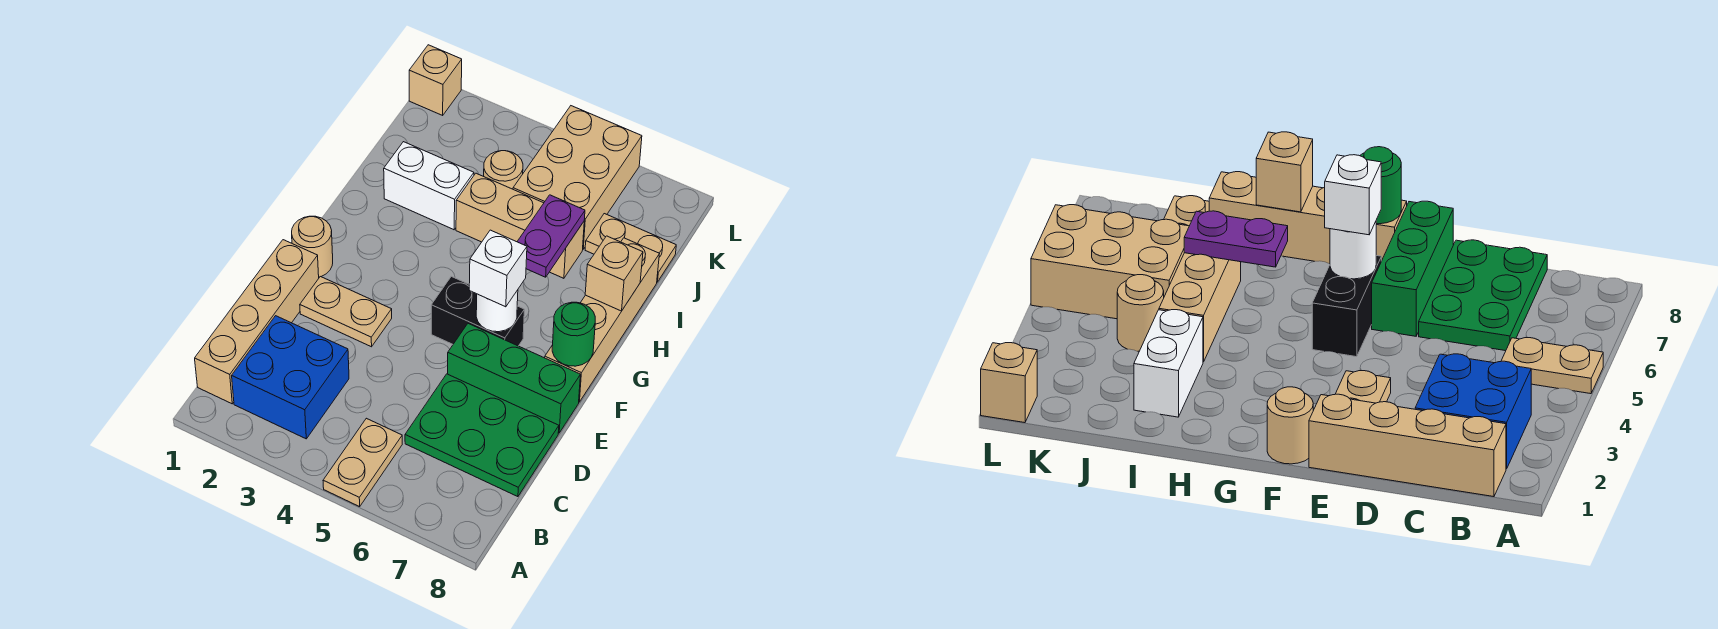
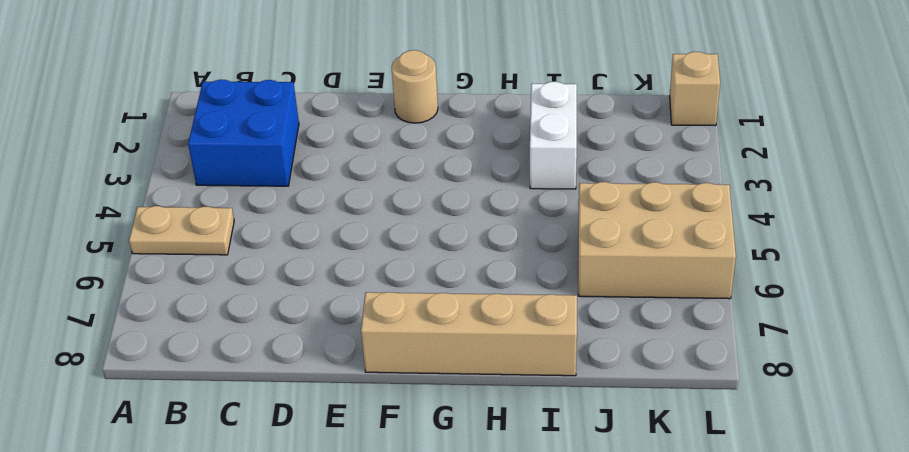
none -> tan brick B1:E1 level 1
none -> green plate C6:D8 level 1
none -> tan plate E2:E3 level 1

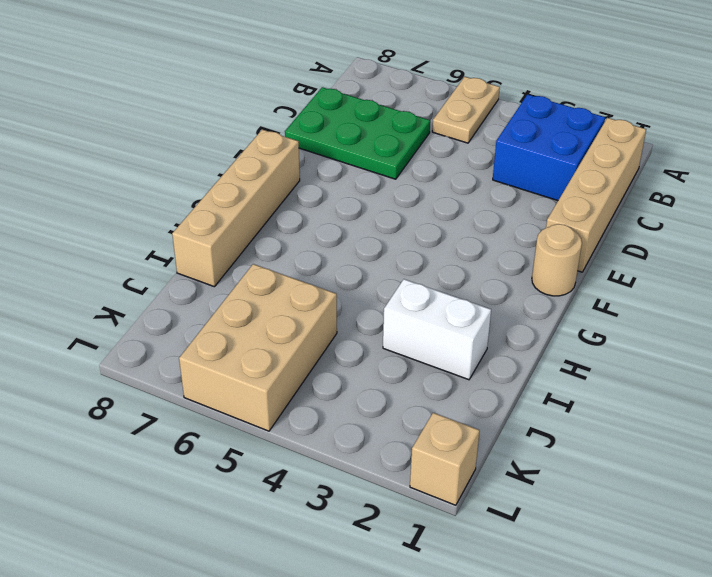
none -> tan plate E2:E3 level 1
none -> green brick E6:E8 level 1
none -> black brick F5:F6 level 1

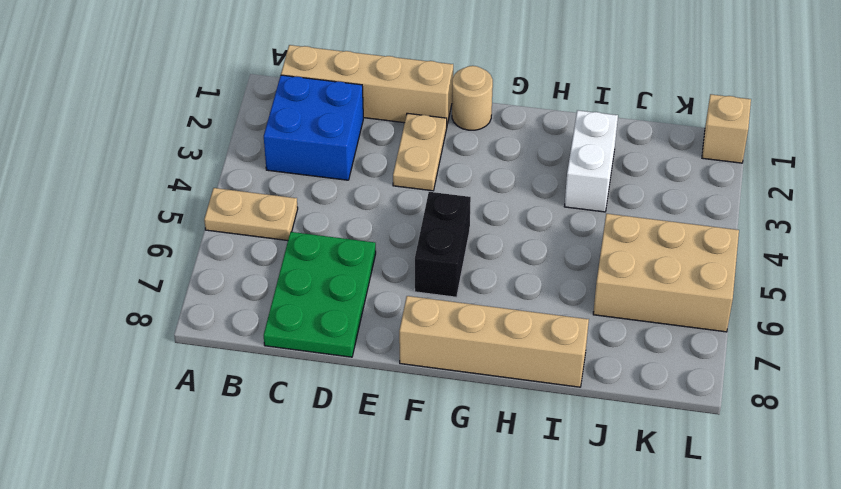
none -> green brick E6:E8 level 1
none -> tan brick I4:I6 level 1
none -> tan round brick J4 level 1

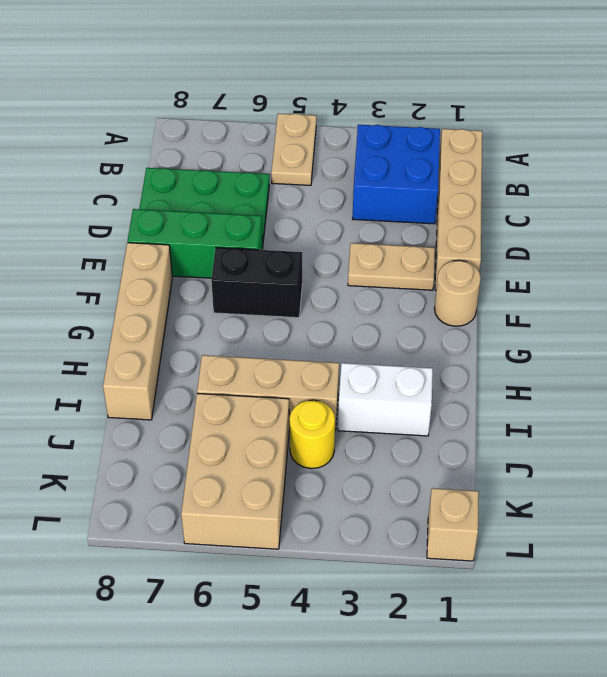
yellow round brick J4 level 1 -> tan round brick J4 level 1
none -> tan plate J7:J8 level 1
none -> white round brick F6 level 2
none -> green round brick F8 level 2

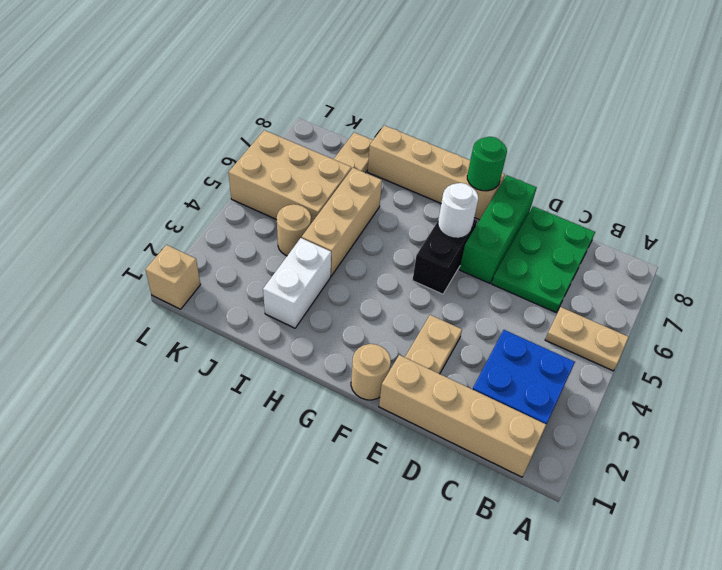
none -> purple plate H6:I6 level 2
none -> tan brick H8 level 2
none -> white brick F6 level 3

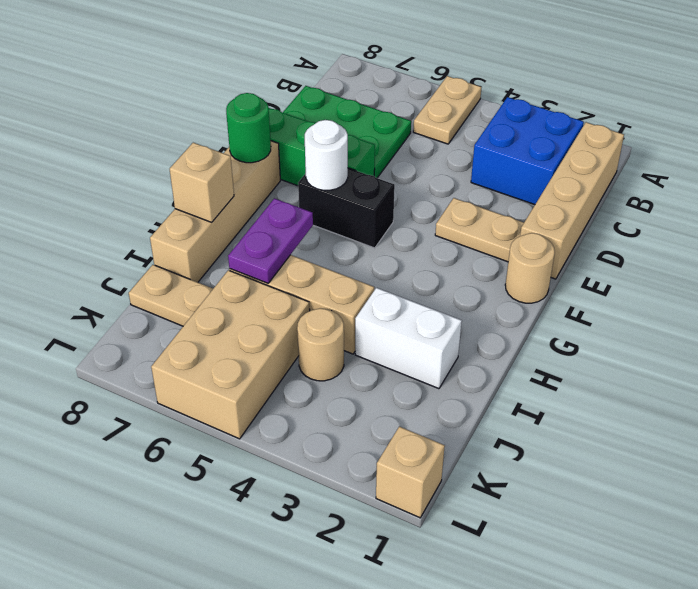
none -> white brick F6 level 3

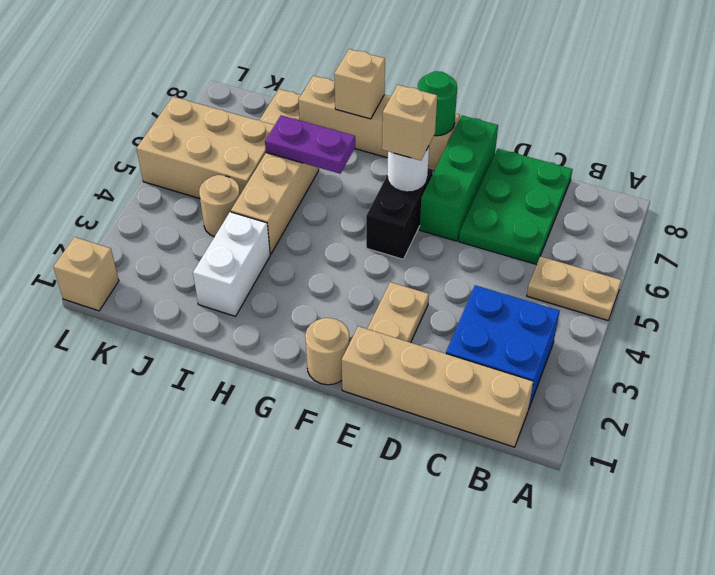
tan brick F6 level 3 -> white brick F6 level 3

